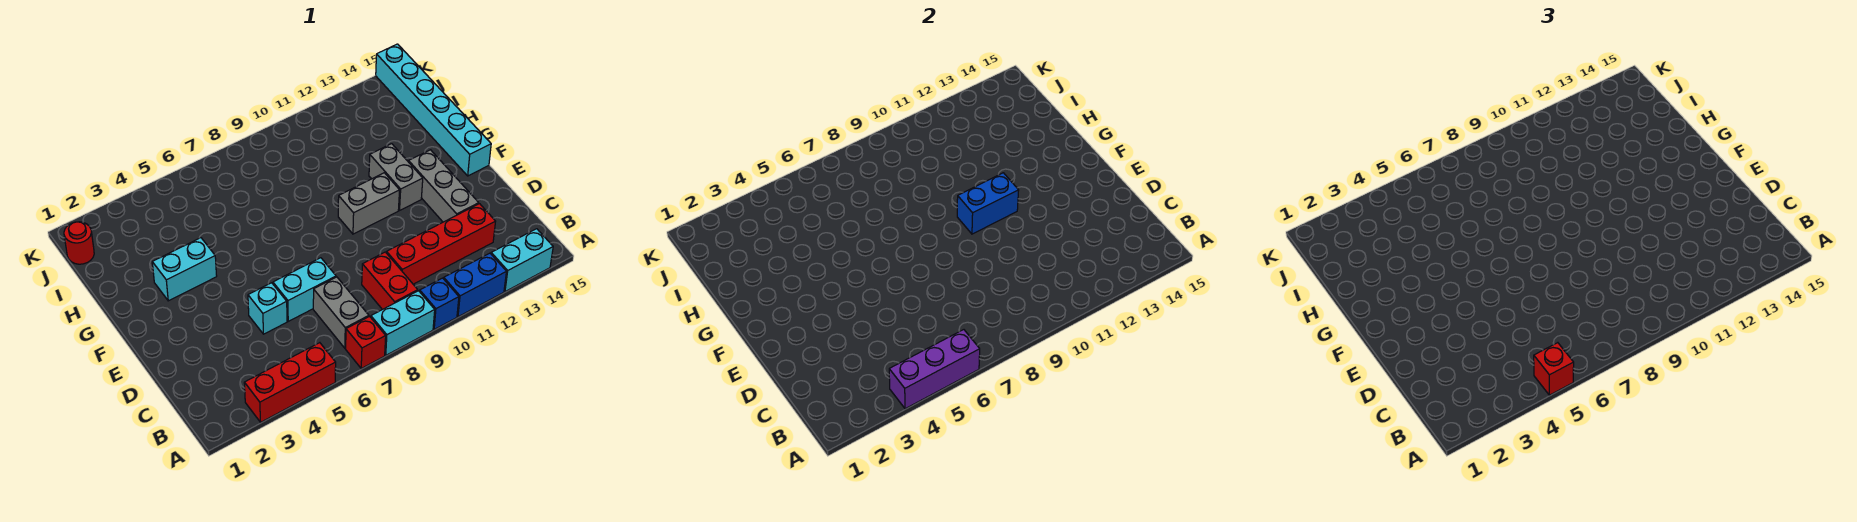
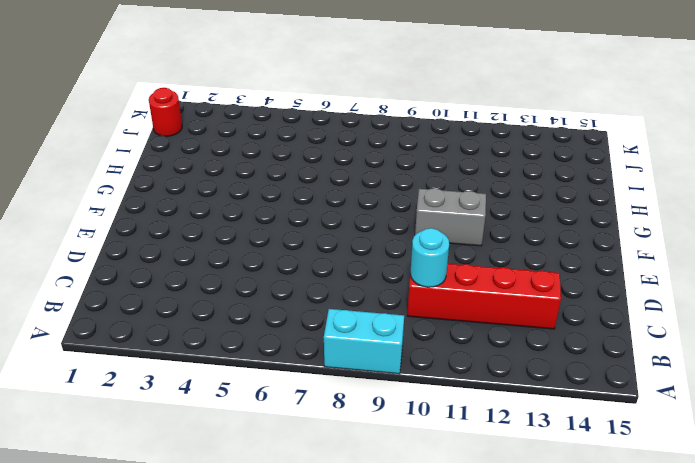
cyan round brick C10 level 2 -> none
none -> red brick A3:A5 level 1
none -> red brick A7 level 1
none -> blue brick A10 level 1

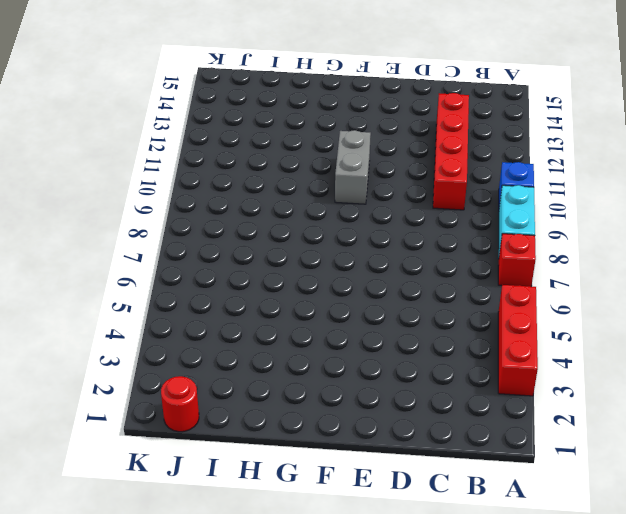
none -> blue brick A11:A12 level 1
none -> cyan brick A13:A14 level 1
none -> grey brick B7:C7 level 1

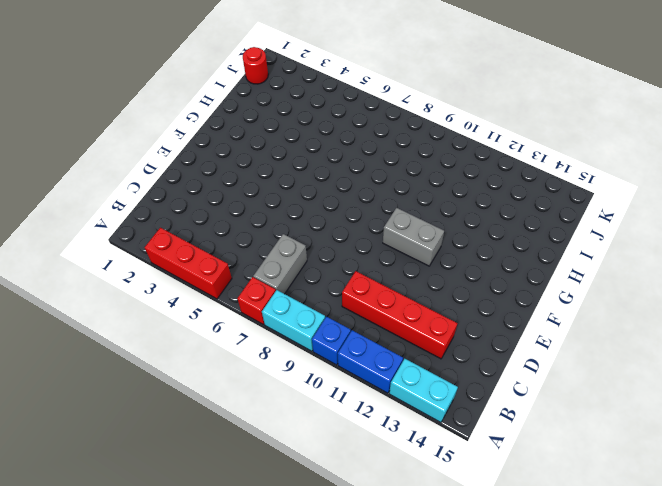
none -> red brick B9:C9 level 1
none -> cyan brick D5 level 1
none -> cyan brick D6:D7 level 1

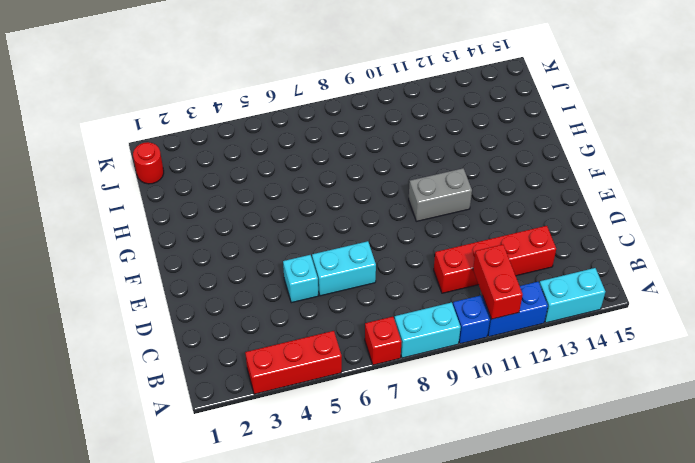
red brick A11:B11 level 2 -> red brick B9:C9 level 1
none -> grey brick B7:C7 level 1
none -> grey brick D13:F13 level 1
none -> grey brick F12:G12 level 1

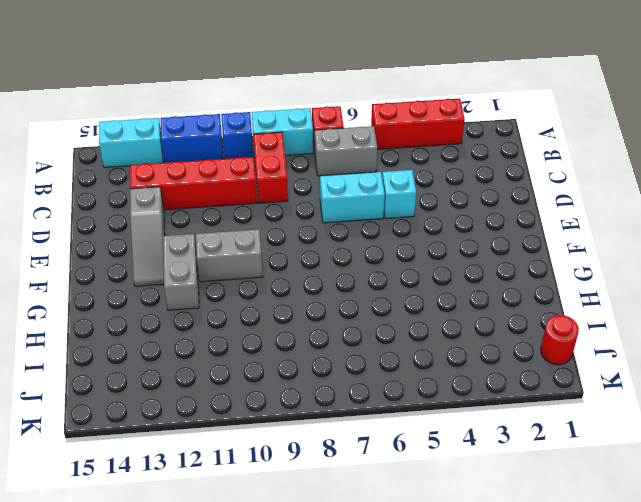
grey brick B6:B7 level 1 -> grey brick B7:C7 level 1
grey slope D13:F13 level 1 top D -> grey brick D13:F13 level 1
none -> cyan brick F15:K15 level 1
none -> cyan brick G3:G4 level 1
none -> purple brick A4:A6 level 2

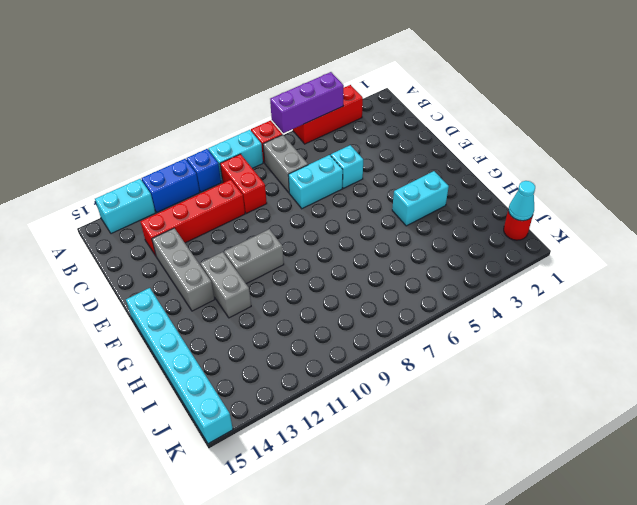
cyan cone J1 level 2 -> none
none -> blue brick F10:F11 level 2
none -> red brick A5 level 3

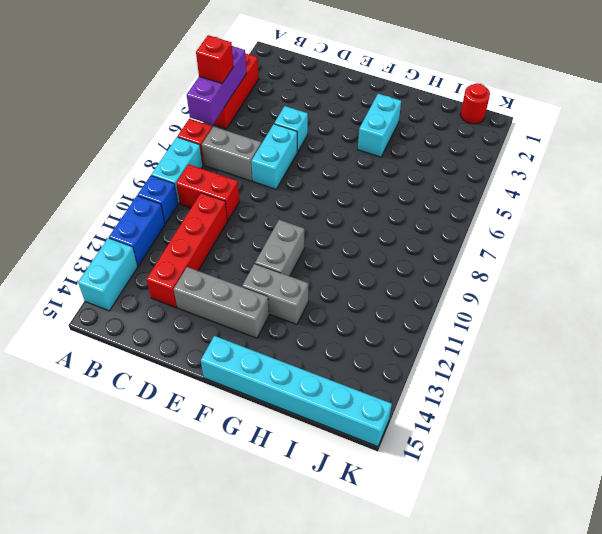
none -> blue brick F10:F11 level 2

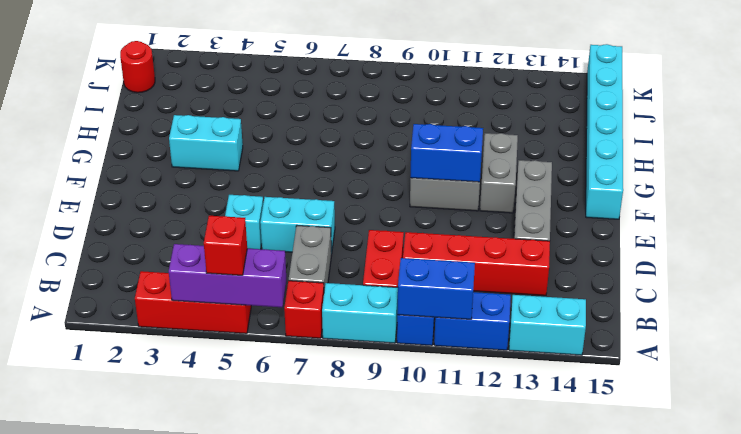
blue brick A10:A11 level 2 -> none

